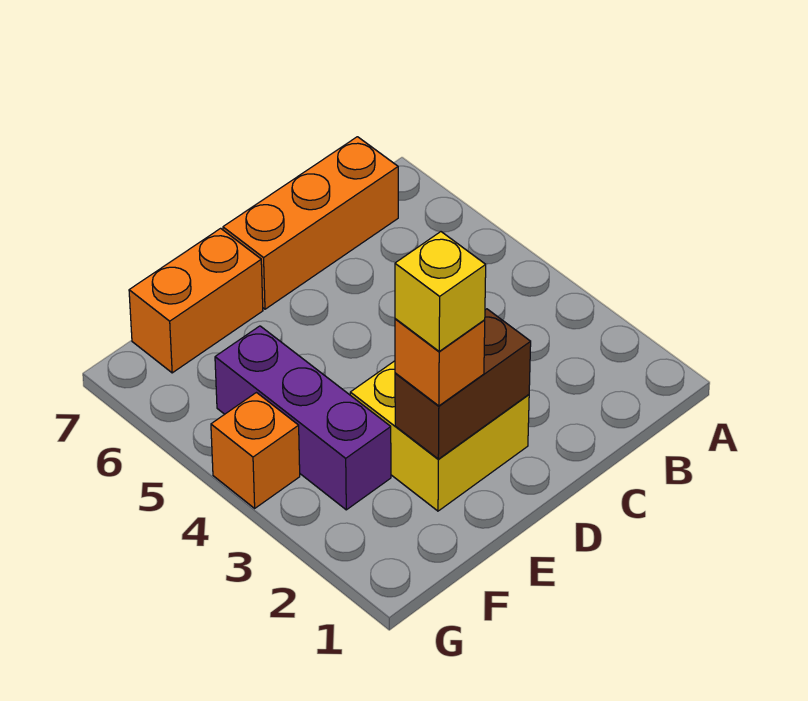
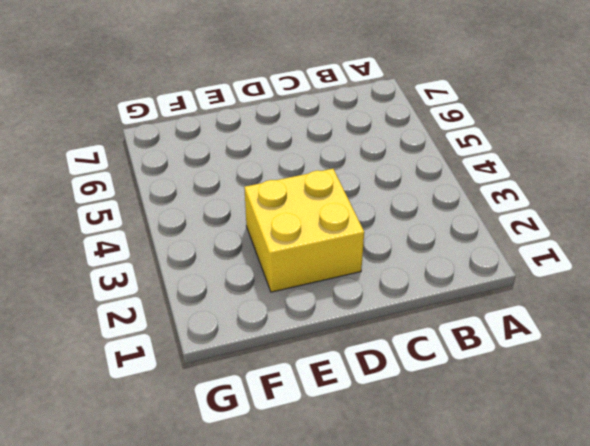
none -> orange brick B7:D7 level 1
none -> orange brick E7:F7 level 1

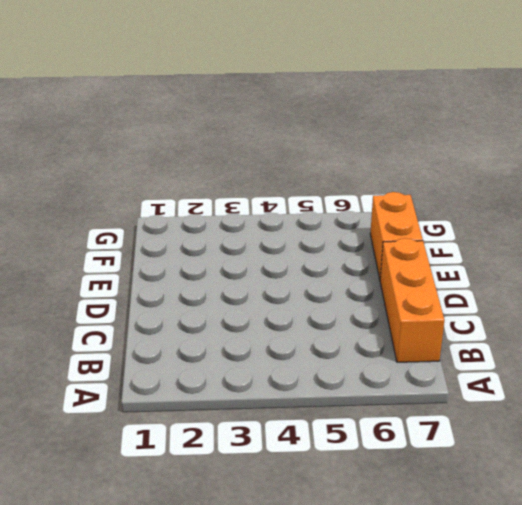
none -> yellow brick D2:E3 level 1
none -> purple brick F3:F5 level 1

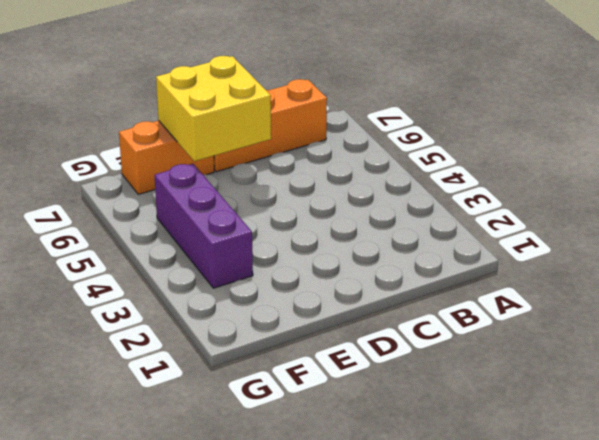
yellow brick D6:E7 level 2 -> yellow brick D2:E3 level 1
none -> orange brick G4 level 1
none -> brown brick D2:E2 level 2

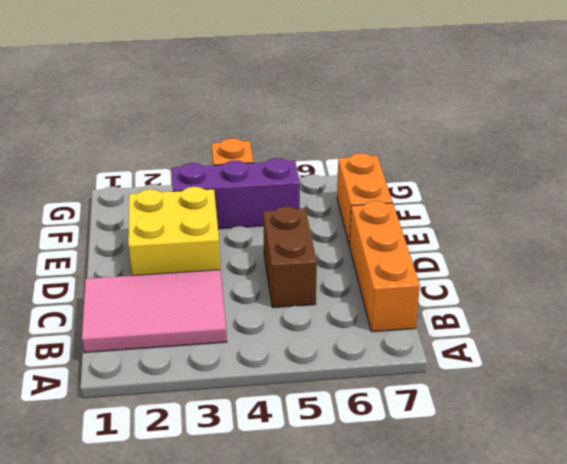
pink tile B1:C3 level 1 -> none
brown brick C5:D5 level 1 -> brown brick D2:E2 level 2
none -> orange brick E2 level 3
none -> yellow brick E2 level 4

